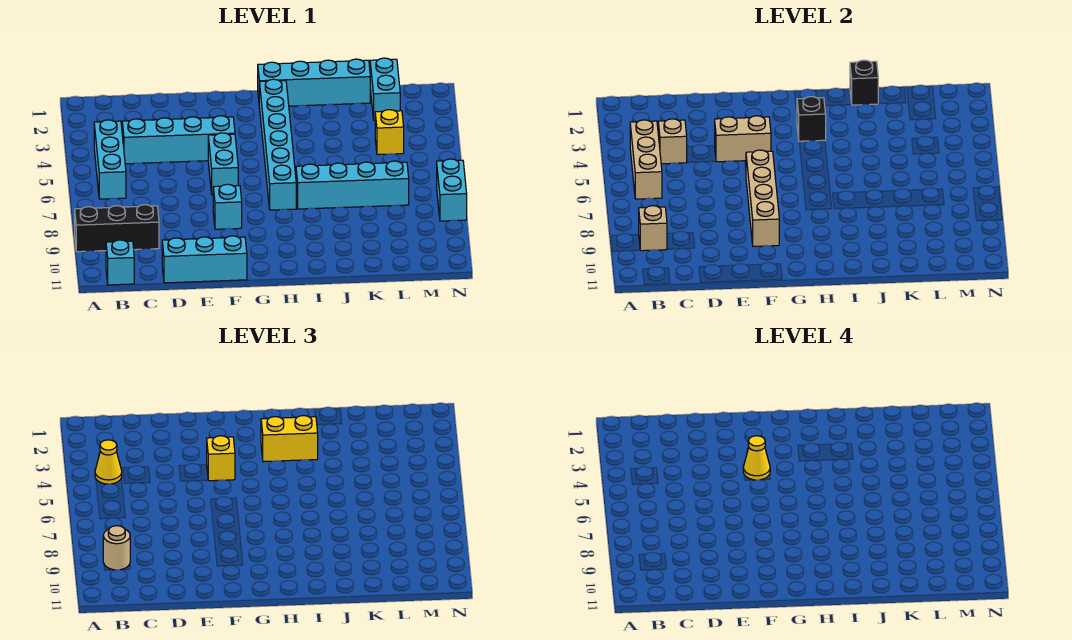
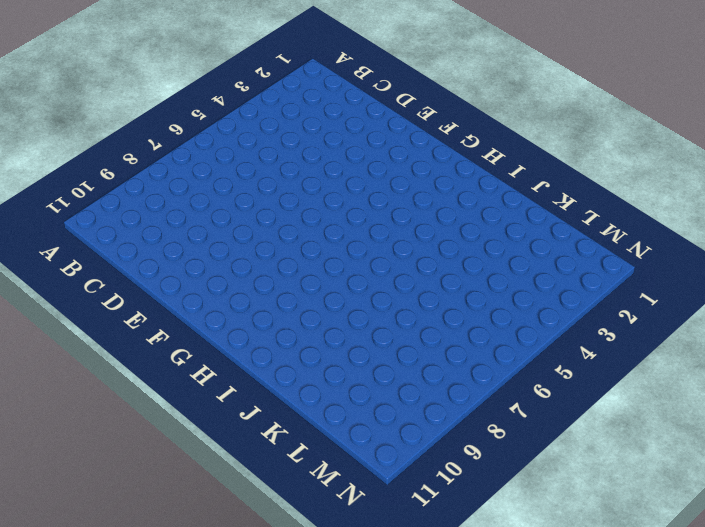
none -> black brick A9:C9 level 1
none -> cyan brick B4:B6 level 1
none -> cyan brick B11 level 1

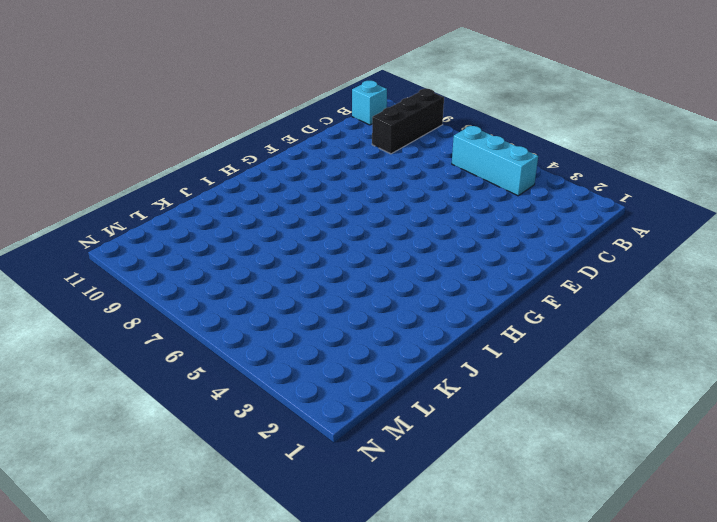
none -> cyan brick C4:F4 level 1
none -> cyan brick D11:F11 level 1
none -> cyan brick F5:F6 level 1

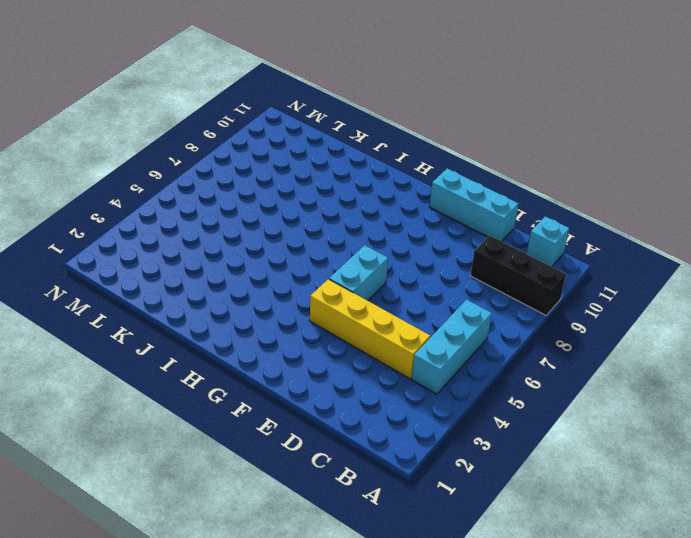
yellow brick C4:F4 level 1 -> cyan brick C4:F4 level 1
none -> cyan brick F8 level 1
none -> cyan brick H1:K1 level 1
none -> cyan brick H2:H7 level 1

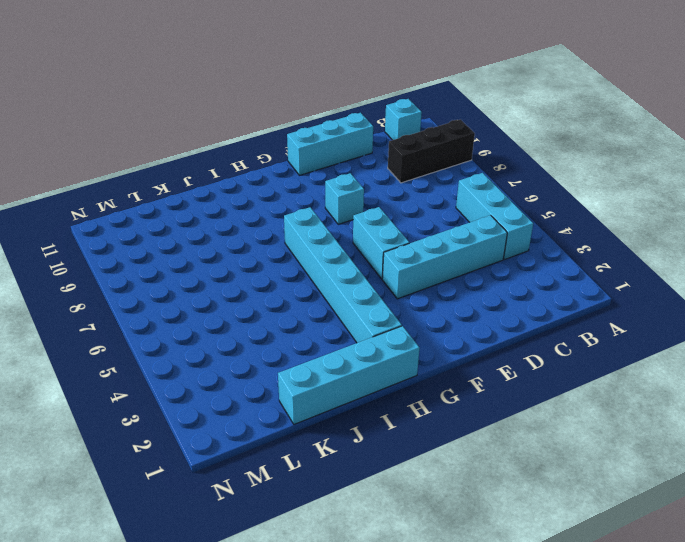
none -> cyan brick I7:L7 level 1
none -> cyan brick L1:L2 level 1
none -> yellow brick L4 level 1

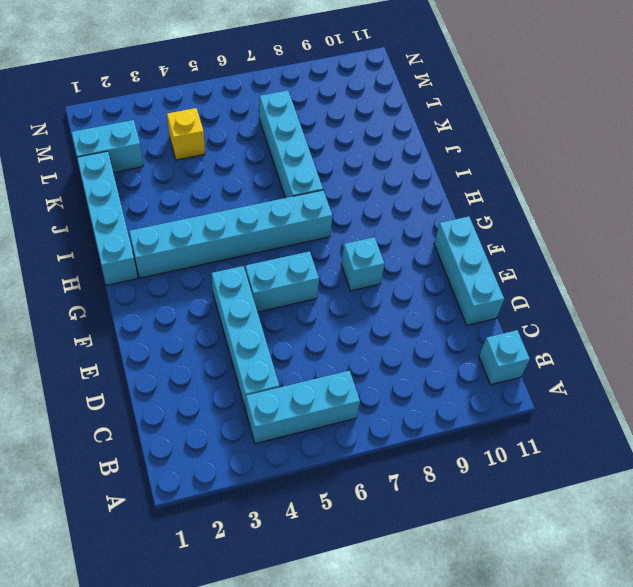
none -> black brick A9:C9 level 1
none -> cyan brick N7:N8 level 1
none -> tan brick B4:B6 level 2

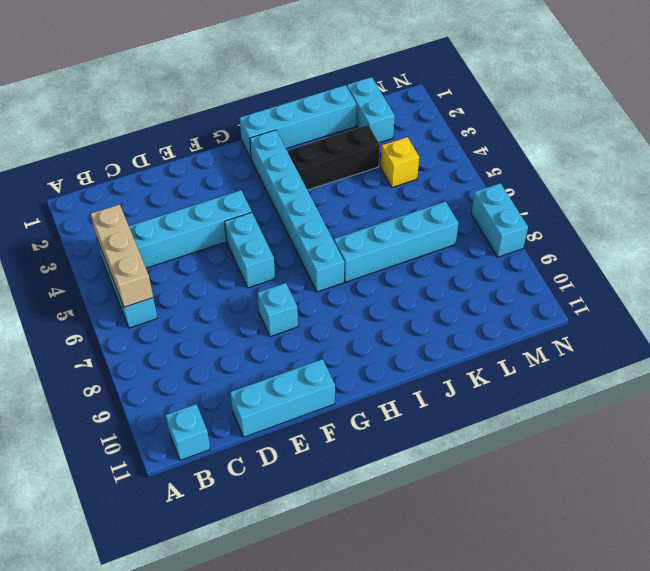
black brick I3:K3 level 1 -> black brick A9:C9 level 1
none -> tan brick B9 level 2
none -> tan brick C4 level 2
none -> tan brick E4:F4 level 2

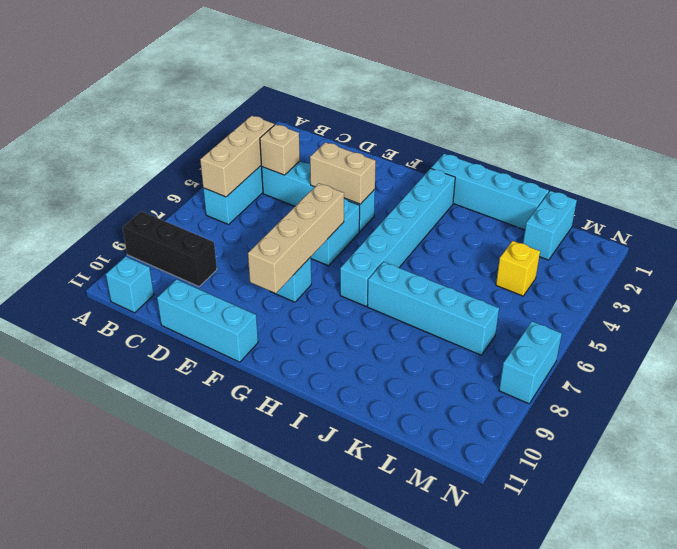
none -> tan brick B9 level 2
none -> black brick H3 level 2
none -> black brick J1 level 2

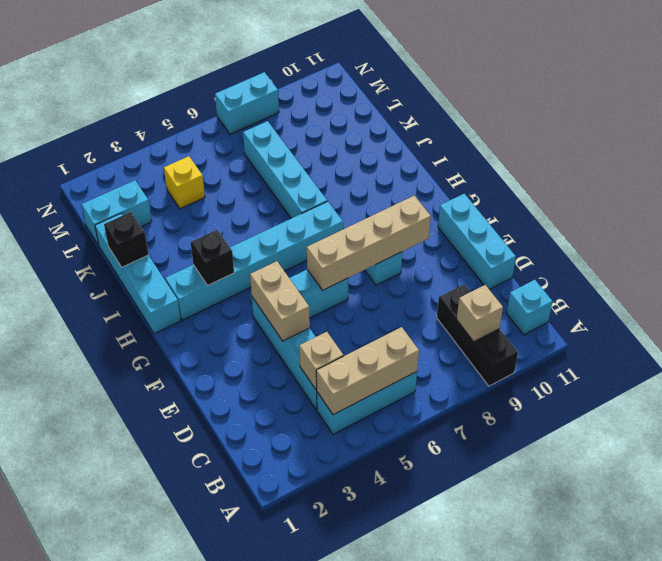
none -> yellow cone B4 level 3
none -> tan round brick B9 level 3
none -> yellow brick F4 level 3

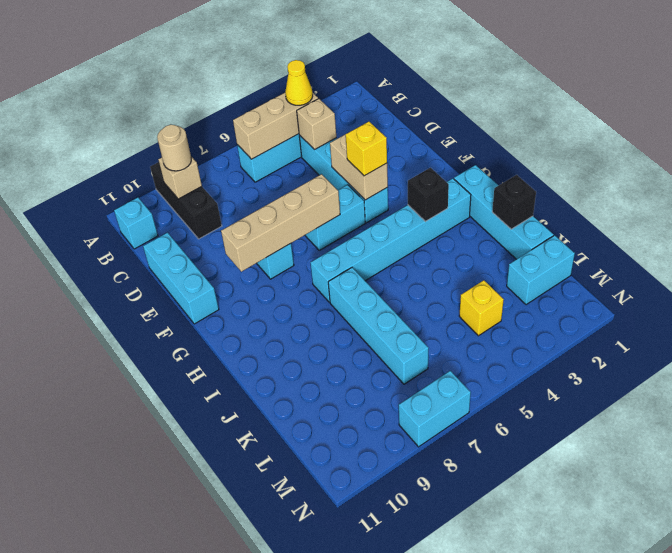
none -> yellow brick H3:I3 level 3
none -> yellow cone F4 level 4

